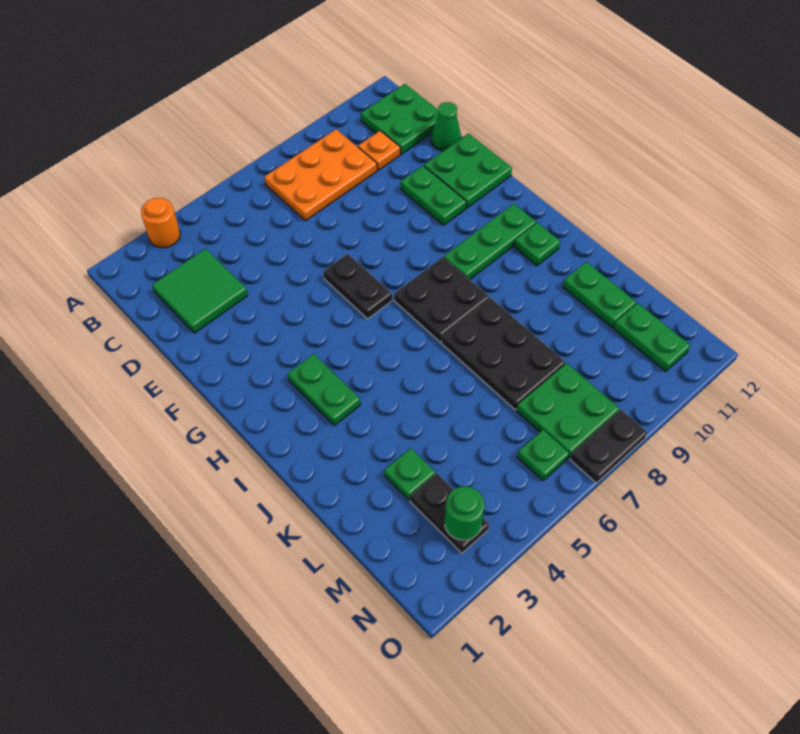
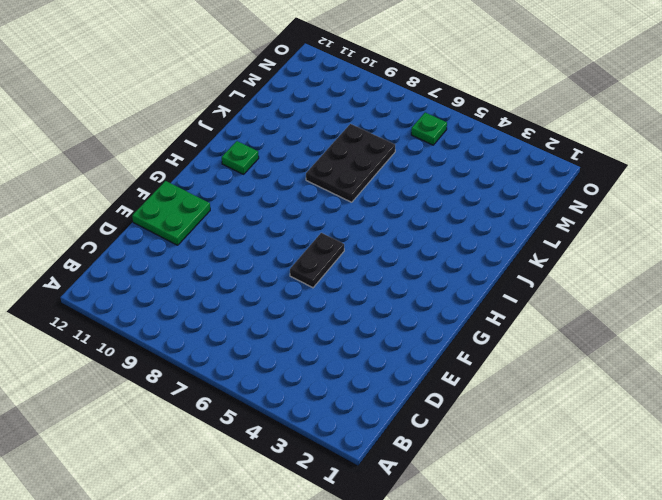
none -> orange round brick A3 level 1
none -> orange plate B7:C9 level 1
none -> green plate B11:C12 level 1

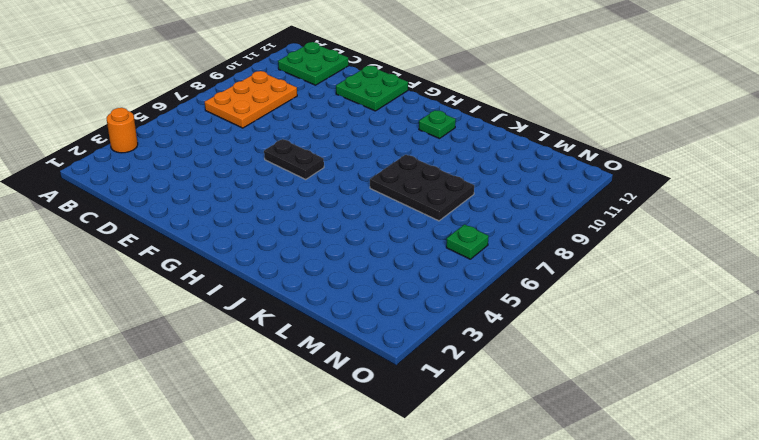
none -> green tile C2:D3 level 1
none -> orange plate C10 level 1
none -> green cone D12 level 1

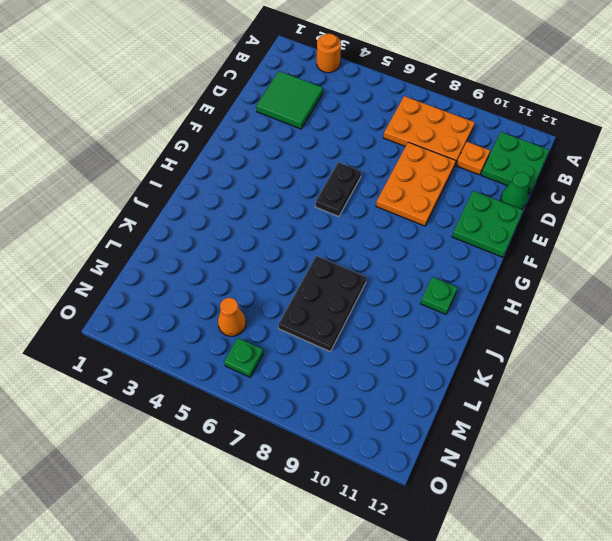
orange plate D8:F9 level 1 -> none
orange cone M5 level 1 -> none
none -> green plate E10:F10 level 1
none -> green plate H3:I3 level 1
none -> black plate H7:I8 level 1

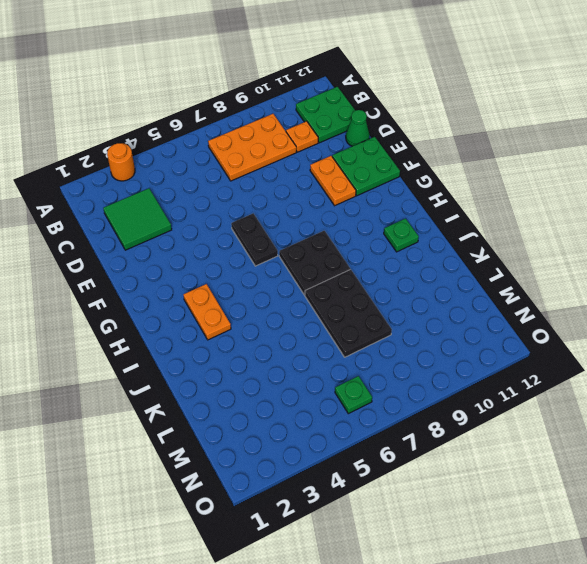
orange plate E10:F10 level 1 -> green plate E10:F10 level 1
orange plate H3:I3 level 1 -> green plate H3:I3 level 1
none -> green plate H9:H11 level 1
none -> green plate K11:L11 level 1
none -> green plate L3 level 1

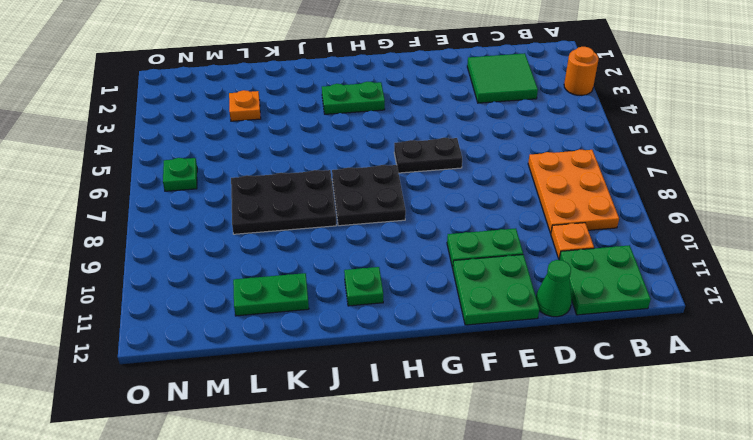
orange plate L3 level 1 -> green plate L3 level 1
none -> green plate H9:H11 level 1
none -> black plate M3:N3 level 1
none -> green plate M7:N8 level 1

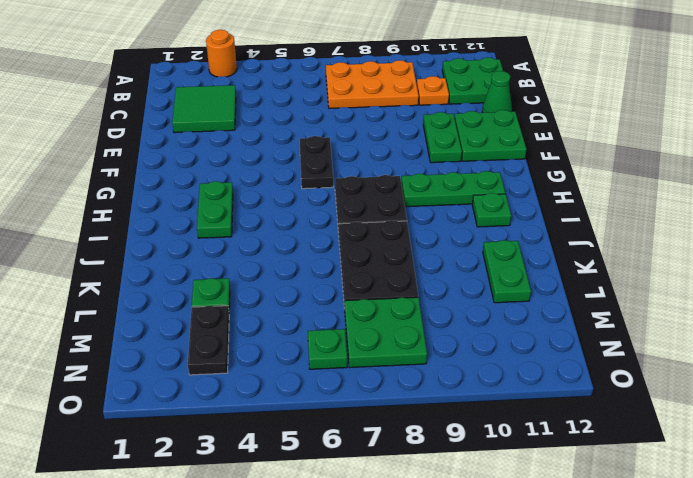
none -> green plate M11:N11 level 1
none -> black plate O7:O8 level 1
none -> green round brick N3 level 2

